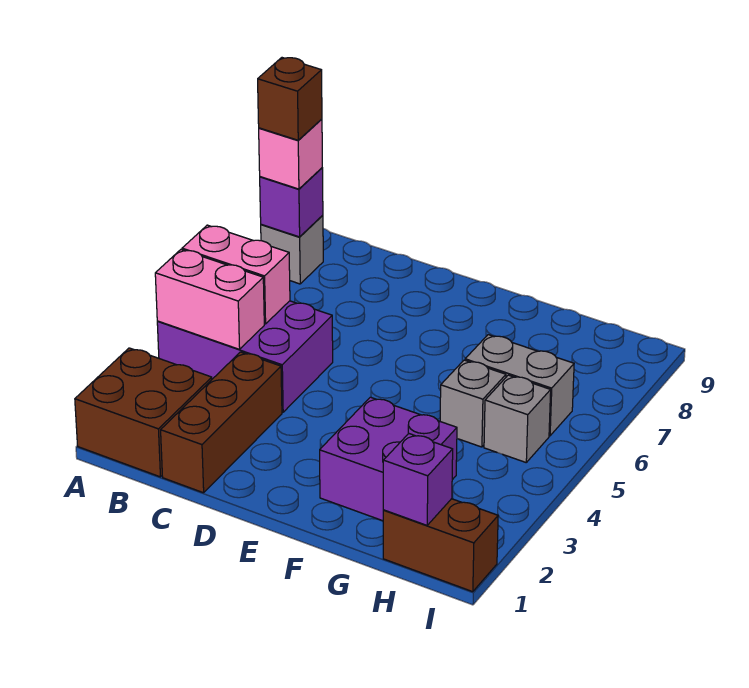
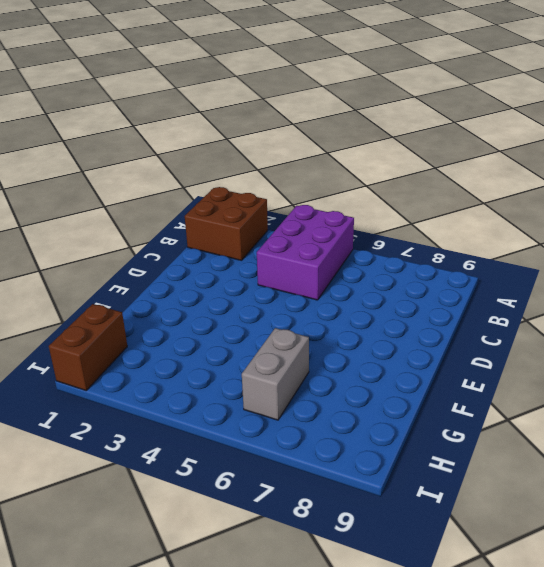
none -> grey brick A8 level 1
none -> brown brick C1:C3 level 1
none -> purple brick F2:G3 level 1

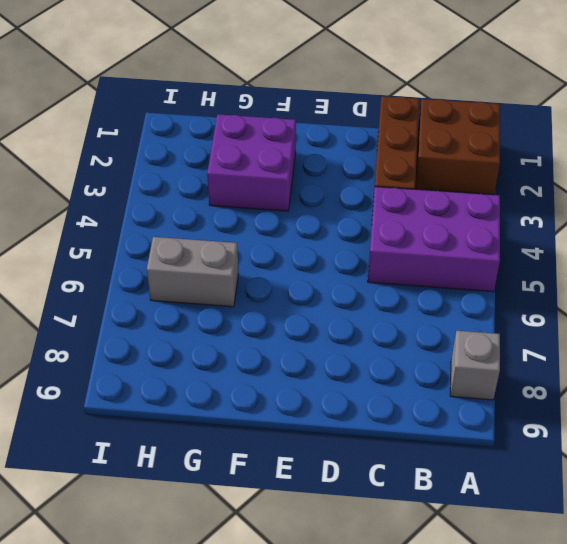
none -> grey brick G5 level 1
none -> brown brick H1:I1 level 1
none -> grey brick H5 level 1

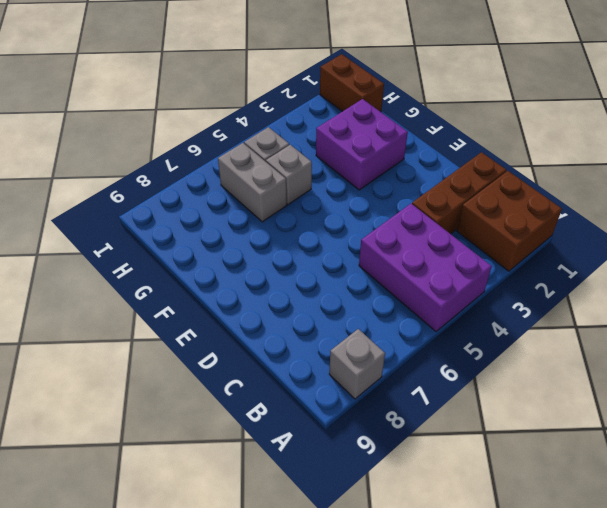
none -> pink brick A4:B4 level 2
none -> pink brick A5:B5 level 2
none -> purple brick A8 level 2

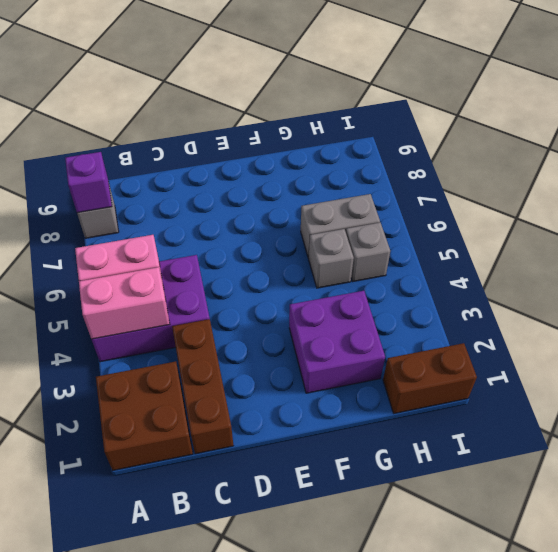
none -> purple brick H1 level 2
none -> pink brick A8 level 3
none -> brown brick A8 level 4

